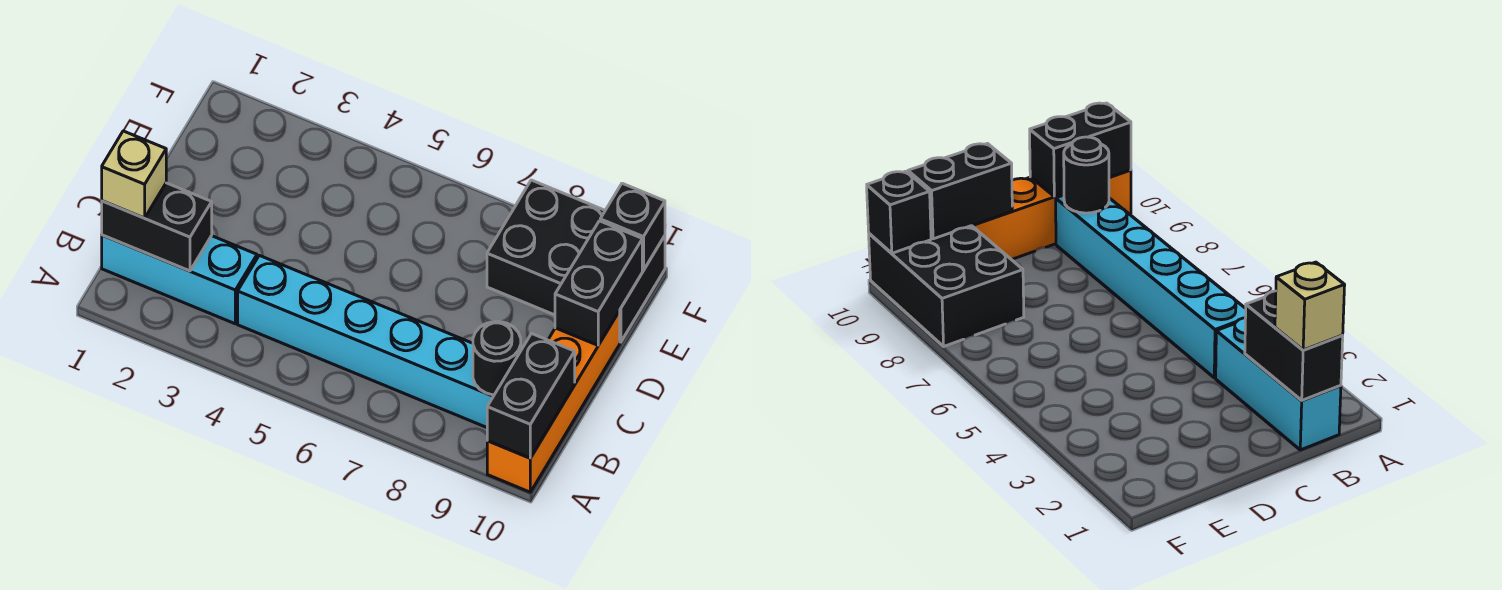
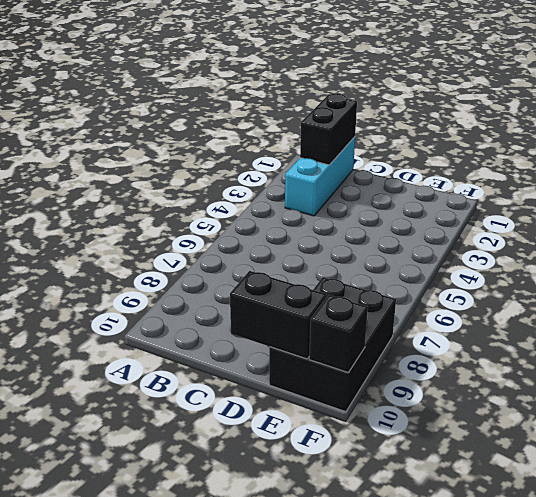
none -> orange brick A10:D10 level 1
none -> cyan brick B4:B9 level 1

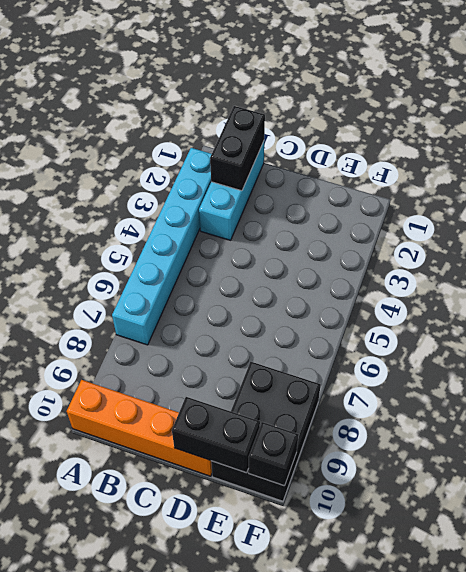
cyan brick A2:A7 level 1 -> cyan brick B4:B9 level 1
none -> black brick A10:B10 level 2
none -> black round brick B9 level 2

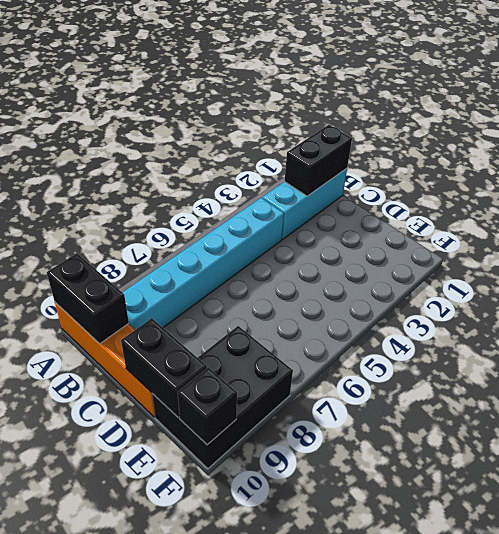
none -> black round brick B9 level 2
none -> tan brick B1 level 3

